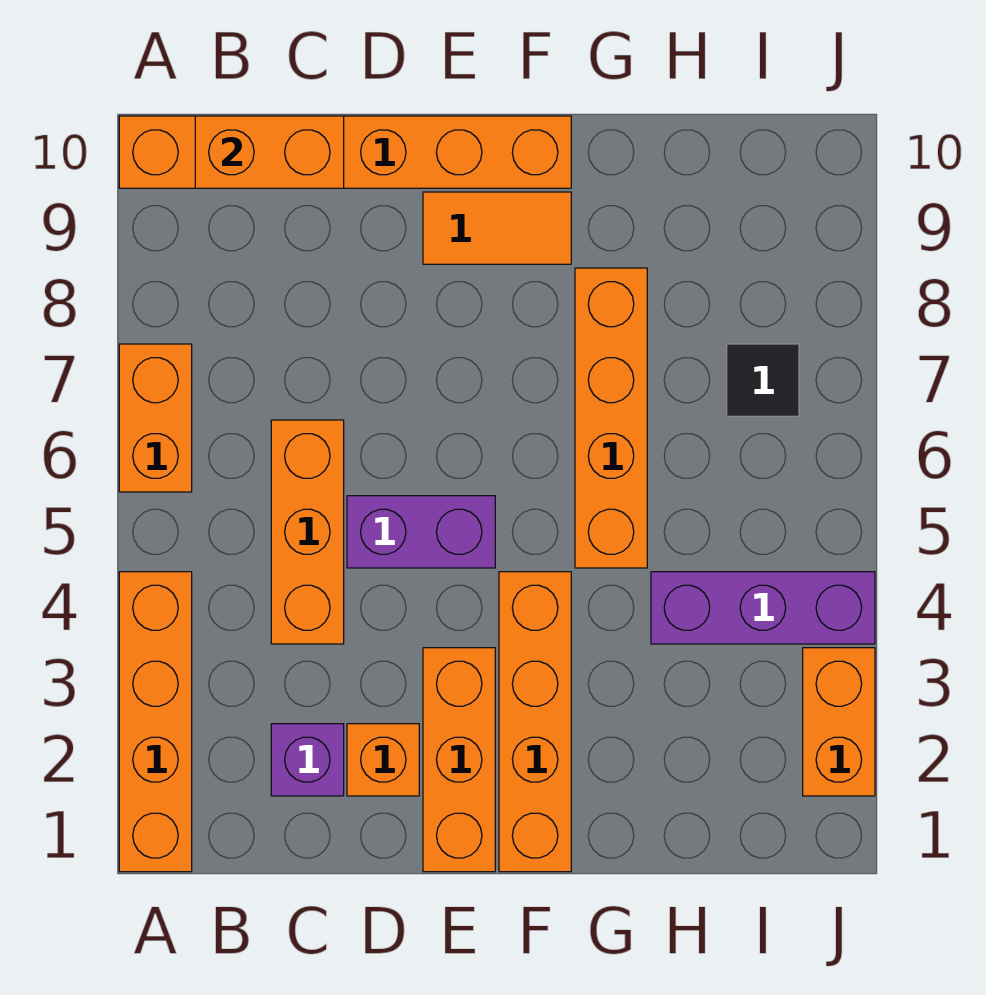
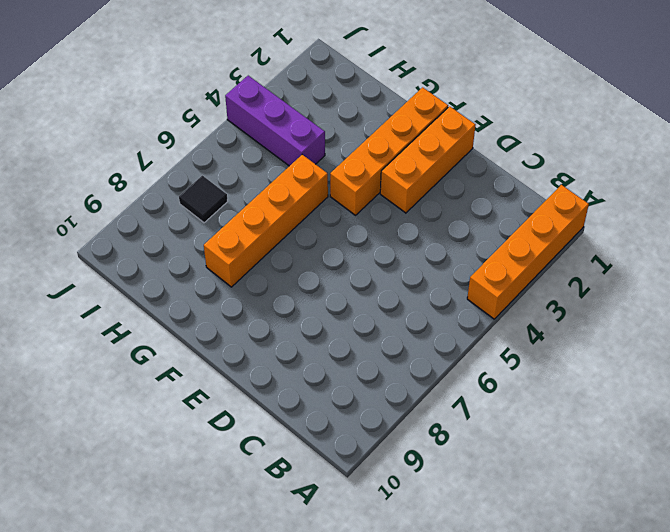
none -> orange brick A6:A7 level 1
none -> orange brick A10:F10 level 1
none -> purple brick C2 level 1

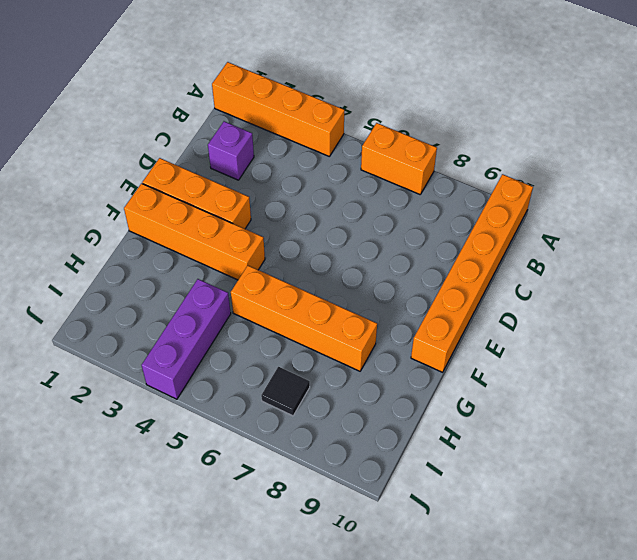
none -> orange brick C4:C6 level 1
none -> orange brick D2 level 1
none -> purple brick D5:E5 level 1

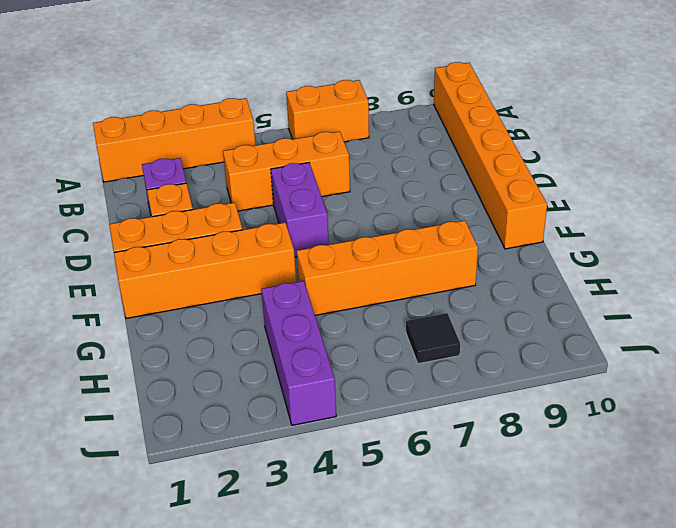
none -> orange tile E9:F9 level 1
none -> orange brick J2:J3 level 1
none -> orange brick B10:C10 level 2

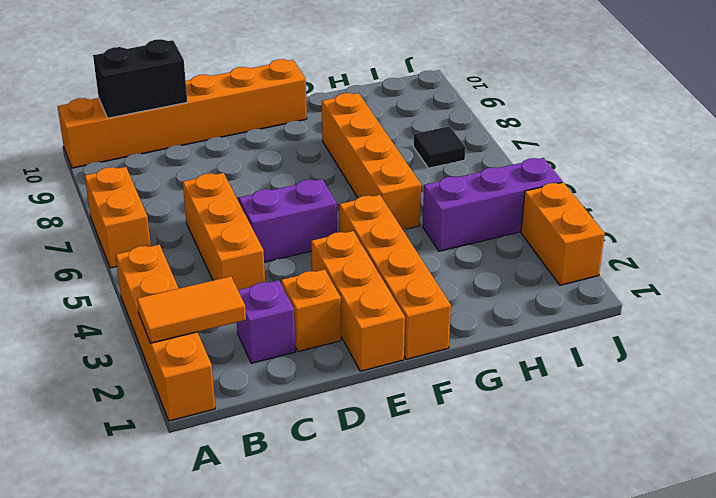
orange tile A2:B2 level 2 -> orange tile E9:F9 level 1
black brick B10:C10 level 2 -> orange brick B10:C10 level 2

